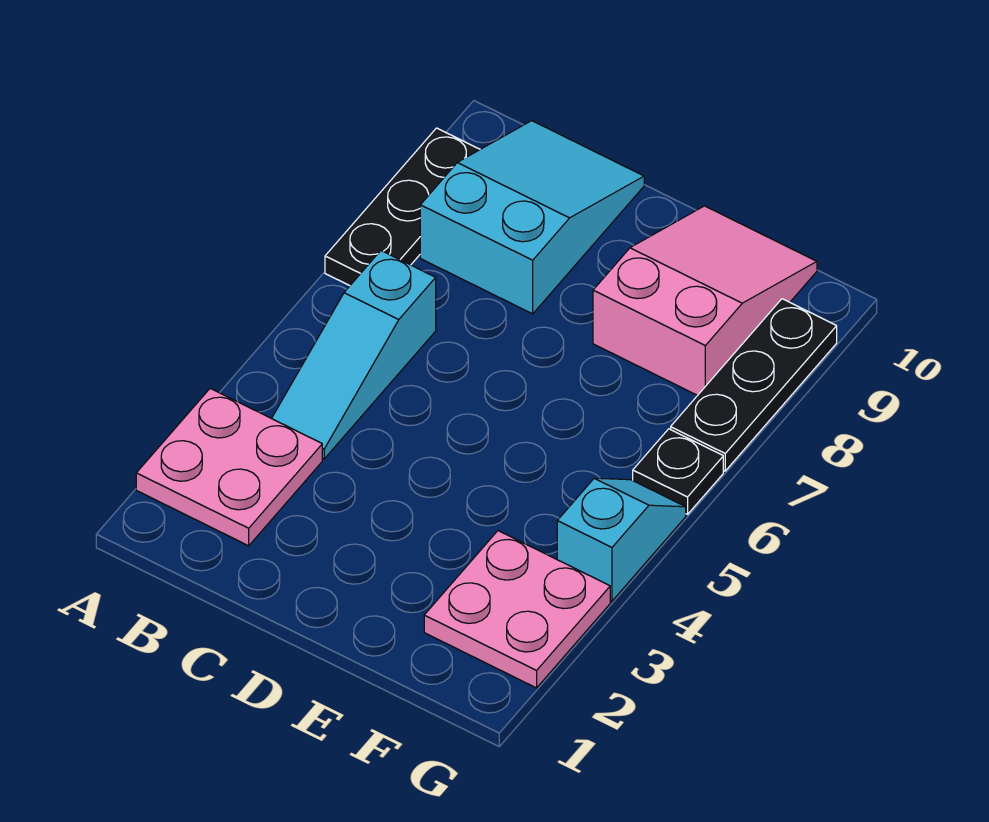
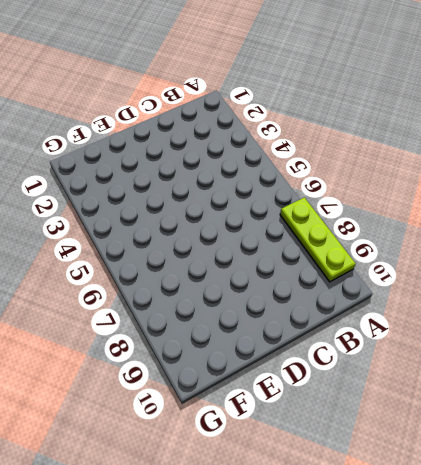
lime plate A7:A9 level 1 -> black plate A7:A9 level 1
none -> pink plate A2:B3 level 1
none -> cyan slope B4:B6 level 1 top 6

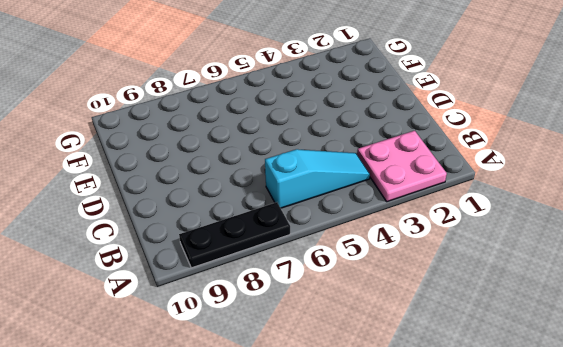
none -> cyan slope B8:C10 level 1 top 8
none -> pink slope E8:F10 level 1 top 8

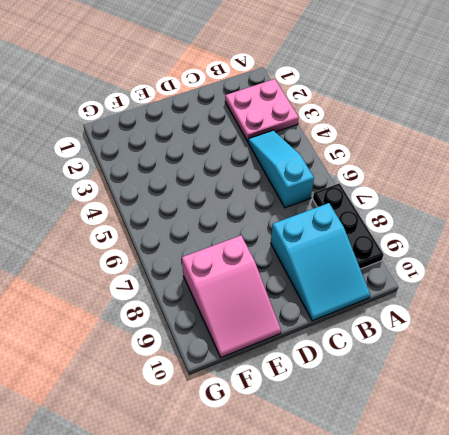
none -> pink plate F2:G3 level 1
none -> cyan slope G4:G5 level 1 top 4

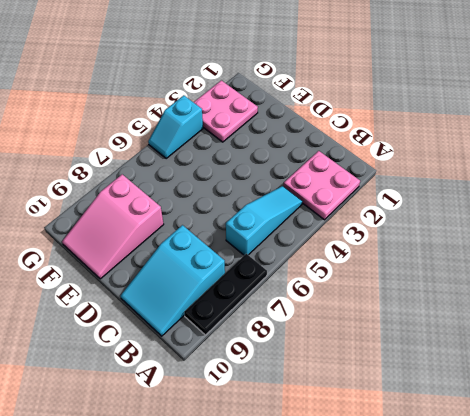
none -> black plate G6 level 1
none -> black plate G7:G9 level 1

